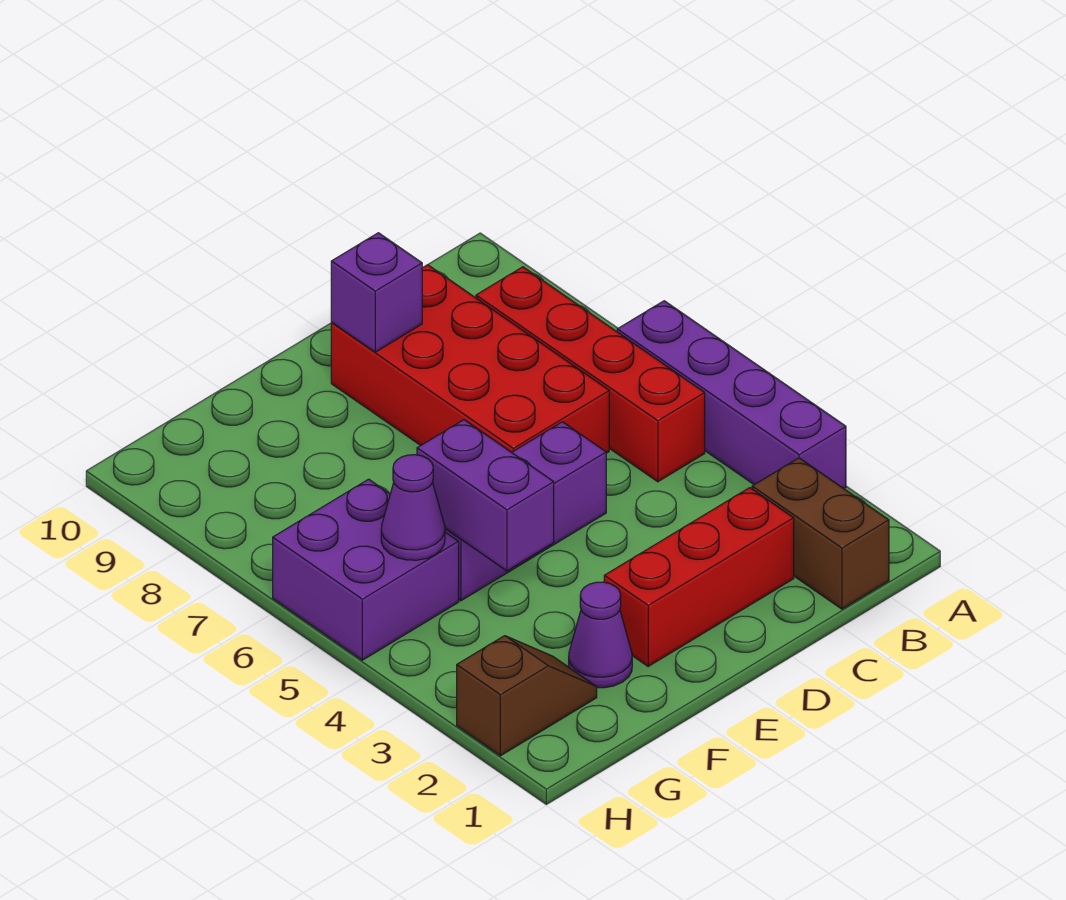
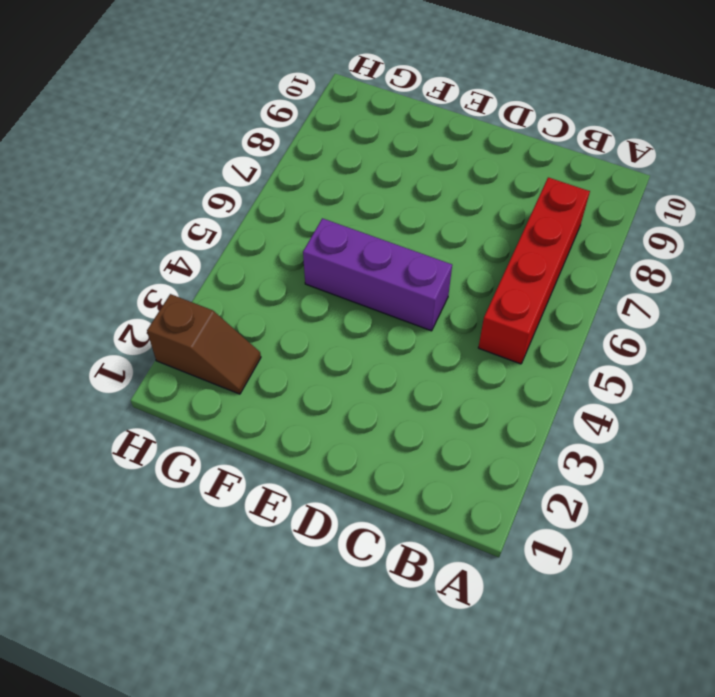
none -> purple brick A3:A6 level 1
none -> brown brick B1:B2 level 1
none -> red brick C2:E2 level 1

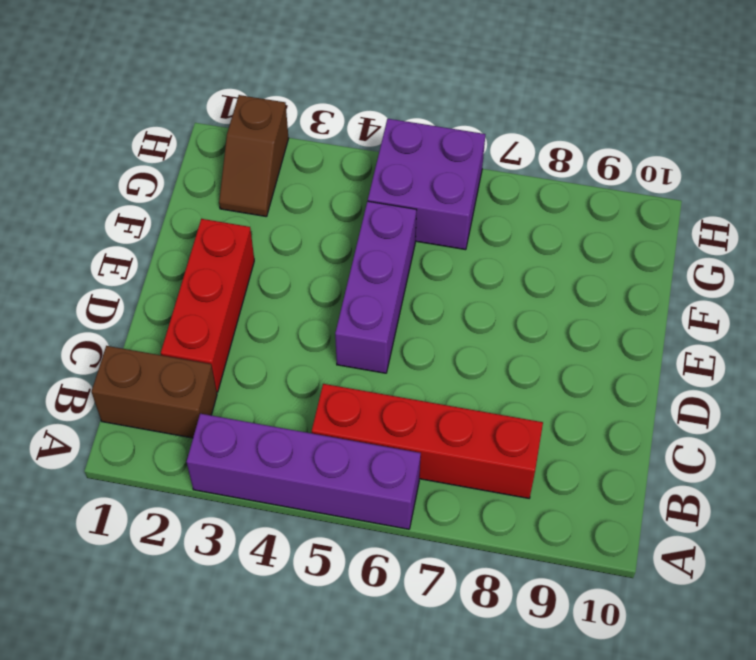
none -> red brick C6:D9 level 1
none -> purple cone F2 level 1
none -> purple brick D9 level 2

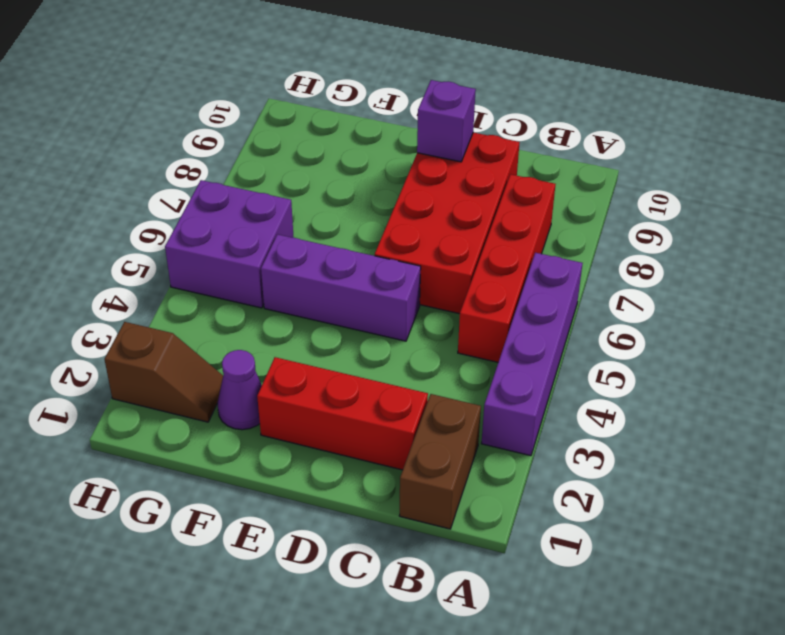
none -> purple brick F4:F5 level 2
none -> purple cone G5 level 2

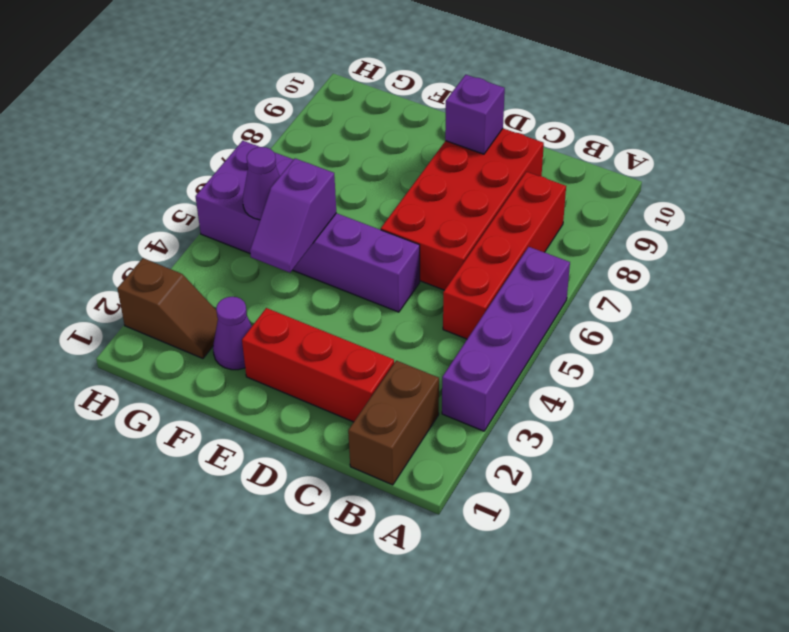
purple slope F4:F5 level 2 top 5 -> purple brick F4:F5 level 2

